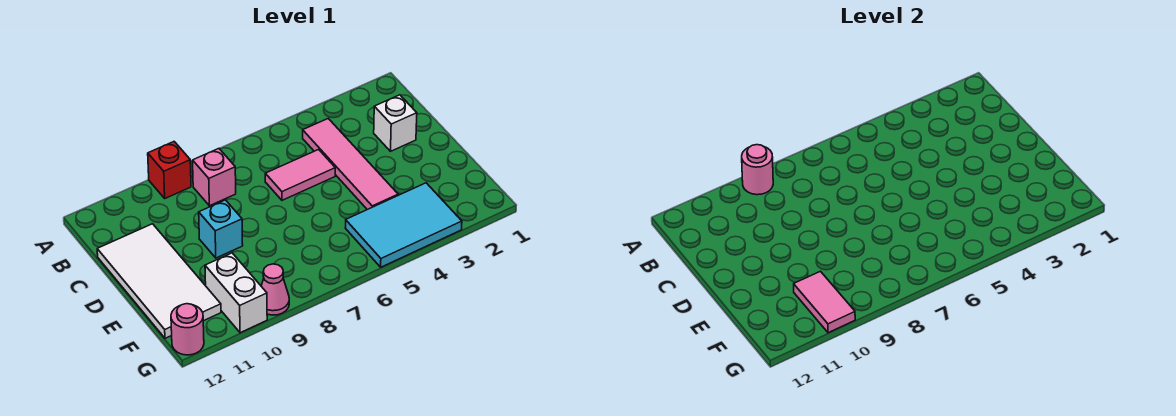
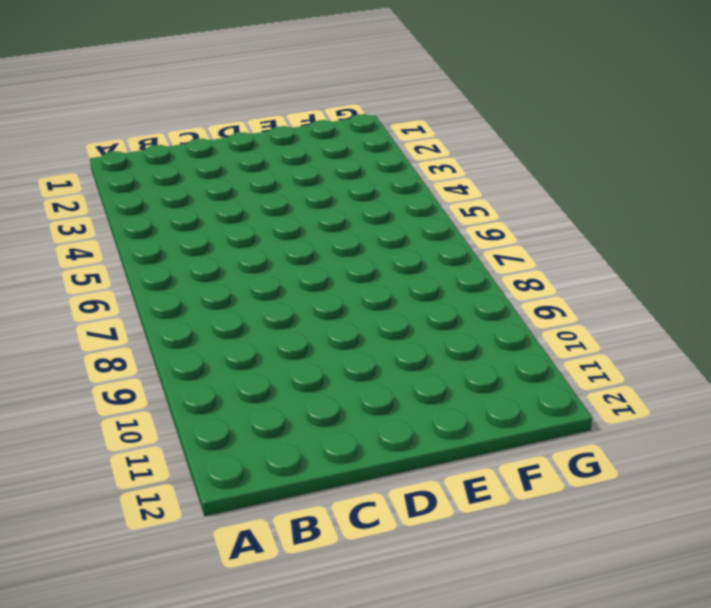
none -> red brick A9 level 1
none -> pink tile B4:E4 level 1
none -> pink brick B8 level 1

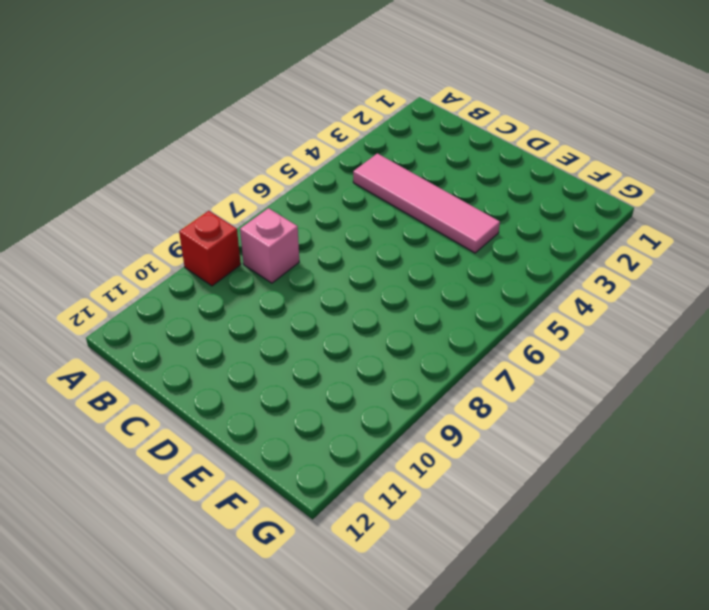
none -> white brick C2 level 1
none -> pink tile C5:C6 level 1
none -> white tile C11:F12 level 1

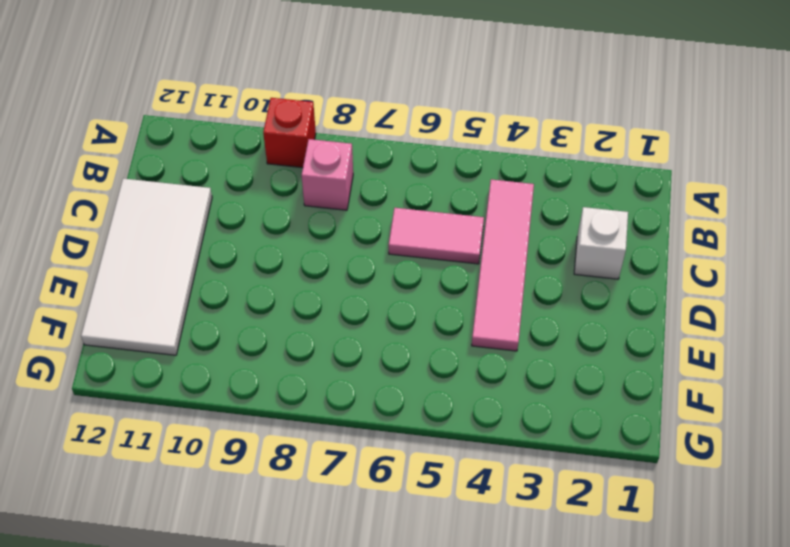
none -> cyan brick D9 level 1
none -> cyan tile F3:G5 level 1
none -> white brick F10:G10 level 1

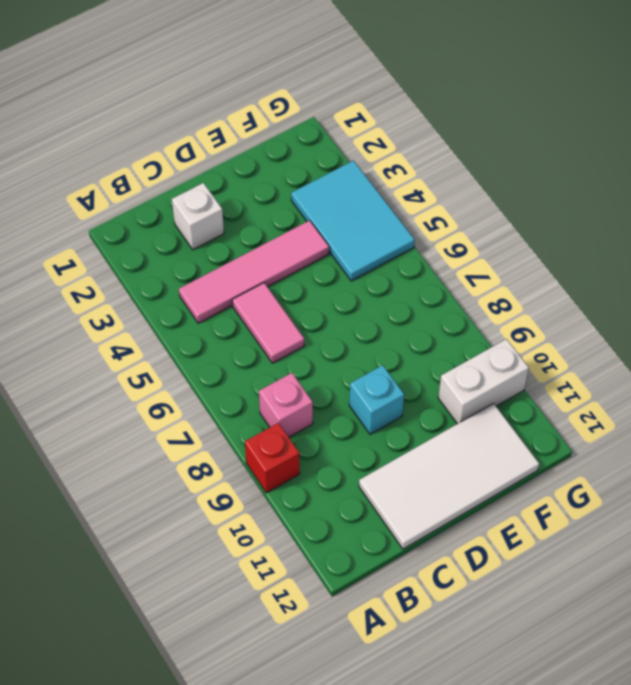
none -> pink cone G9 level 1
none -> pink round brick G12 level 1
none -> pink round brick A9 level 2

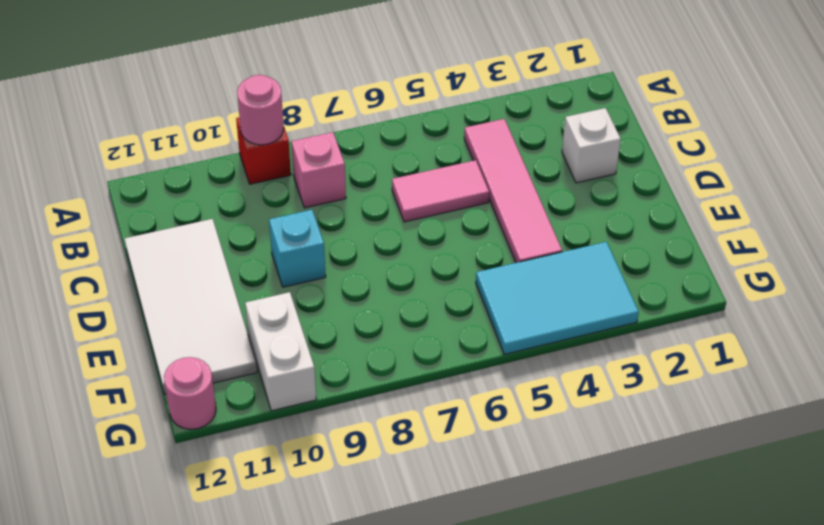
none -> pink cone G9 level 1
none -> pink tile F10:G10 level 2

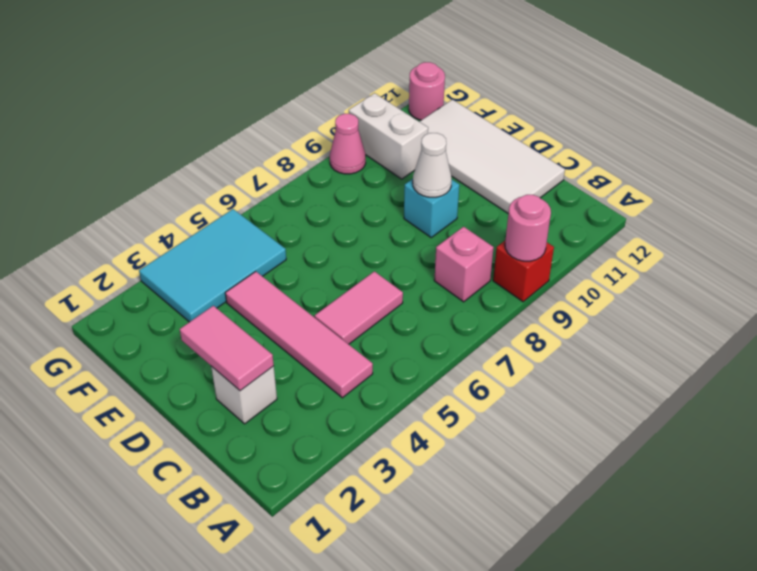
pink tile C2:D2 level 2 -> pink tile F10:G10 level 2
white cone D9 level 2 -> none

